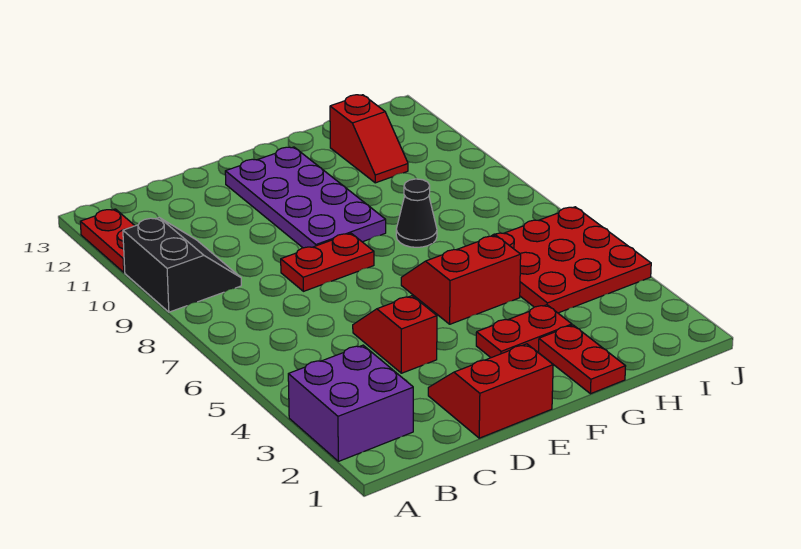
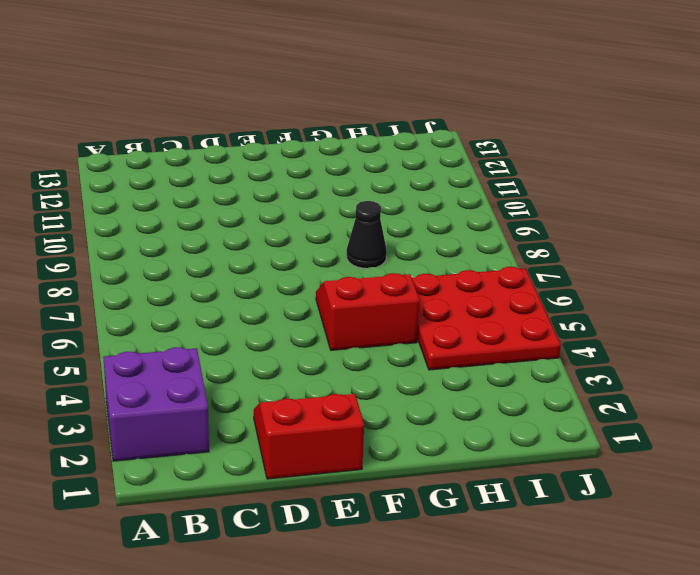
none -> black slope A9:B10 level 1 top A
none -> red plate A11:A12 level 1
none -> red slope D4:D5 level 1 top 4

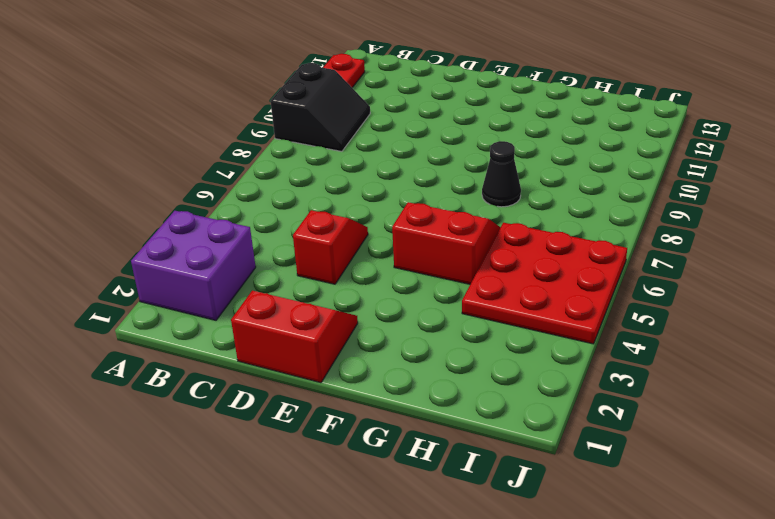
none -> red plate D8:E8 level 1
none -> purple plate E9:F12 level 1
none -> red plate F3:G3 level 1

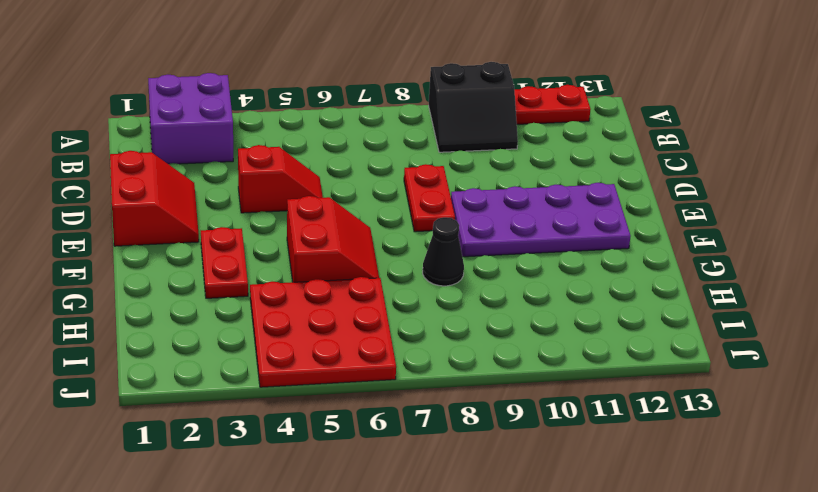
none -> red plate G1:G2 level 1
none -> red slope H11:H12 level 1 top 12

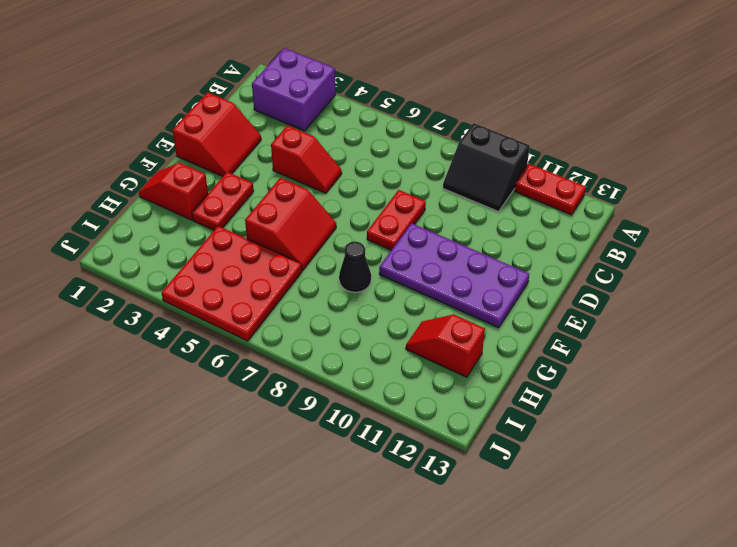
red slope G1:G2 level 1 top 2 -> red plate G1:G2 level 1

